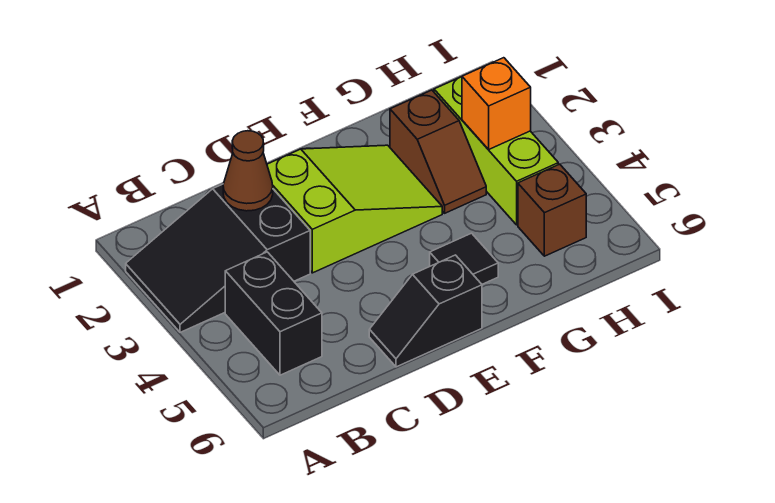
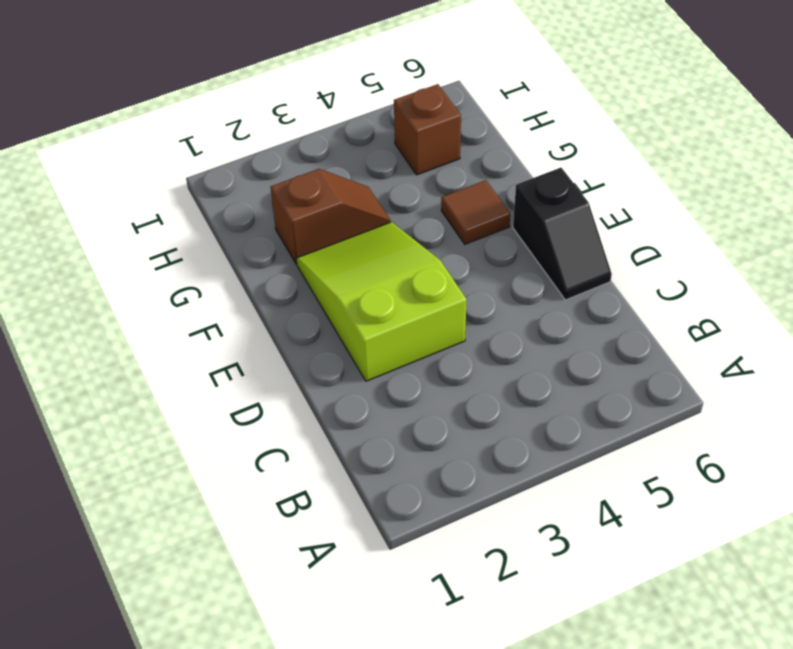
brown tile F5 level 1 -> black tile F5 level 1
none -> black slope A2:C3 level 1 top C
none -> black brick B4:B5 level 1

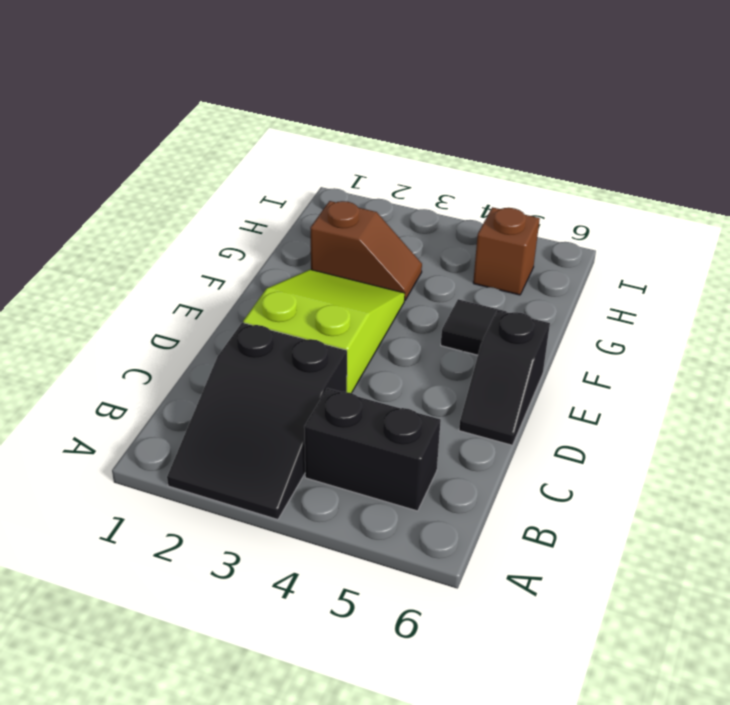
none -> lime brick H2:H4 level 1
none -> brown cone C2 level 2

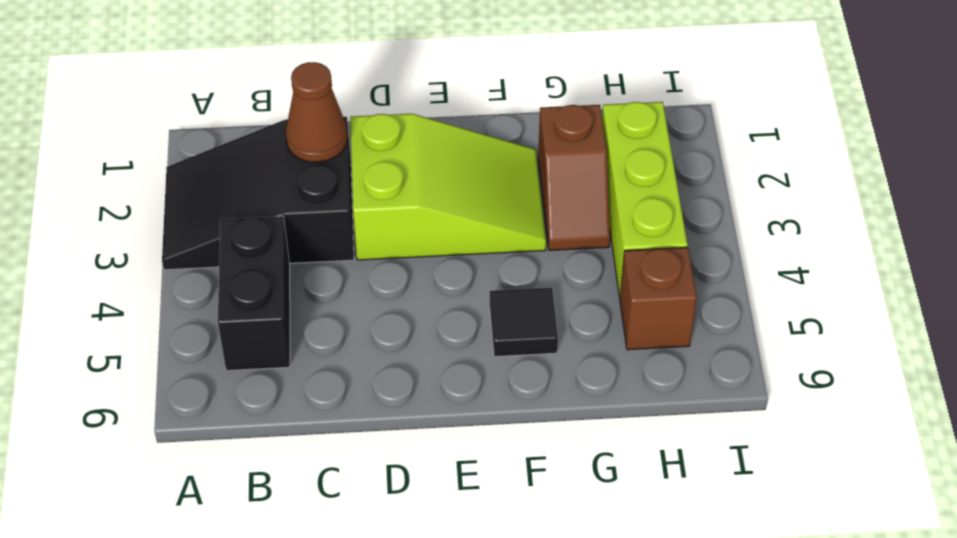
none -> black slope D6:E6 level 1 top E
none -> orange brick H3 level 2

